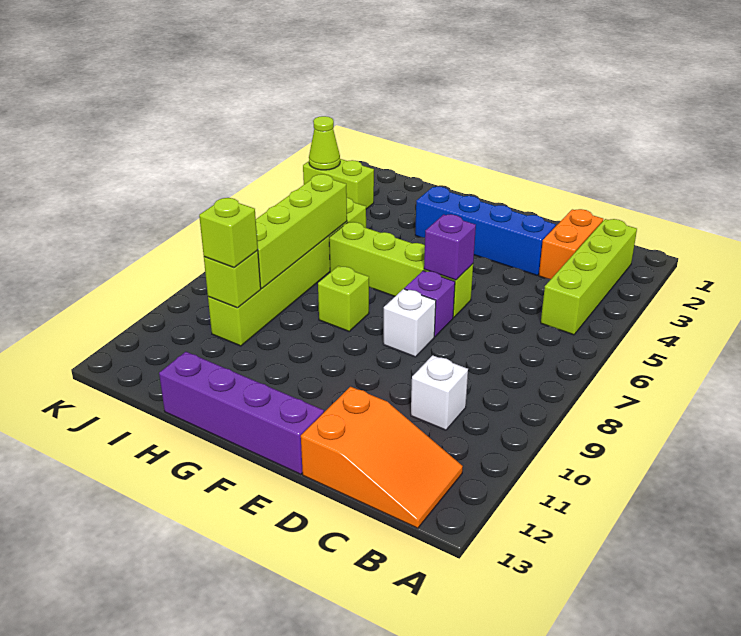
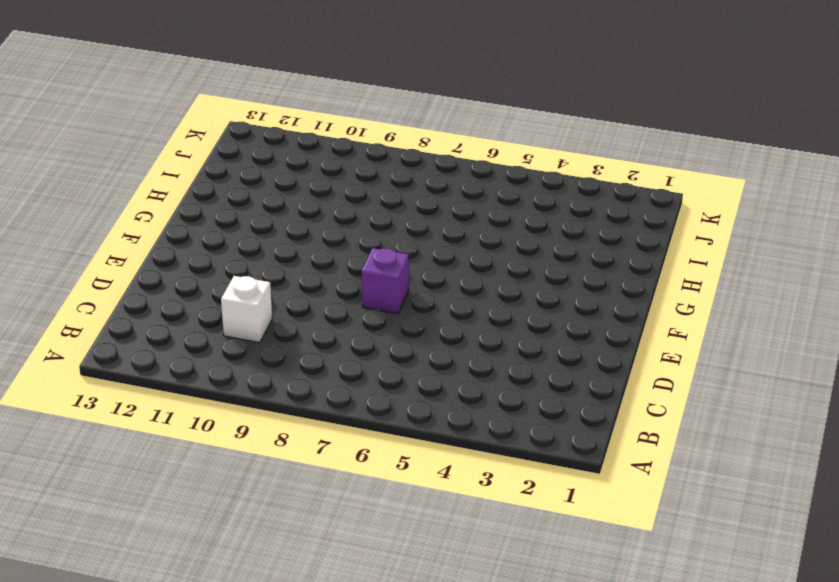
none -> lime brick B2:B5 level 1
none -> orange slope B12:D13 level 1 top D
none -> orange brick C2:C3 level 1

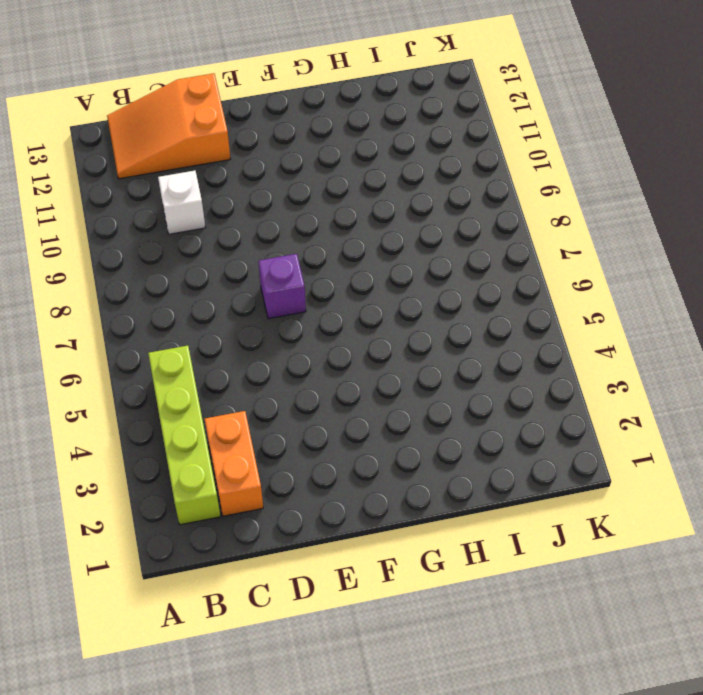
none -> blue brick D3:G3 level 1
none -> lime brick E6:H6 level 1
none -> white brick E8 level 1

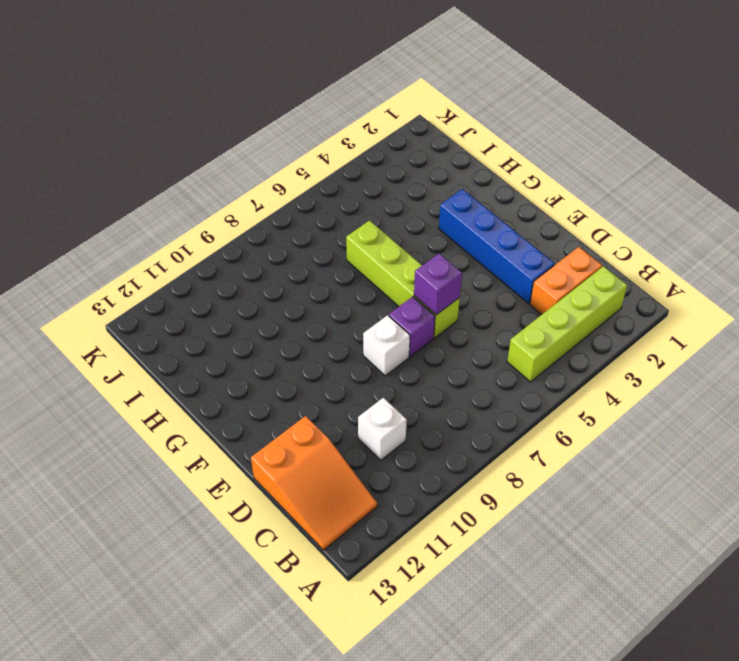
none -> purple brick E13:H13 level 1
none -> lime brick G8 level 1
none -> lime brick I5:I10 level 1

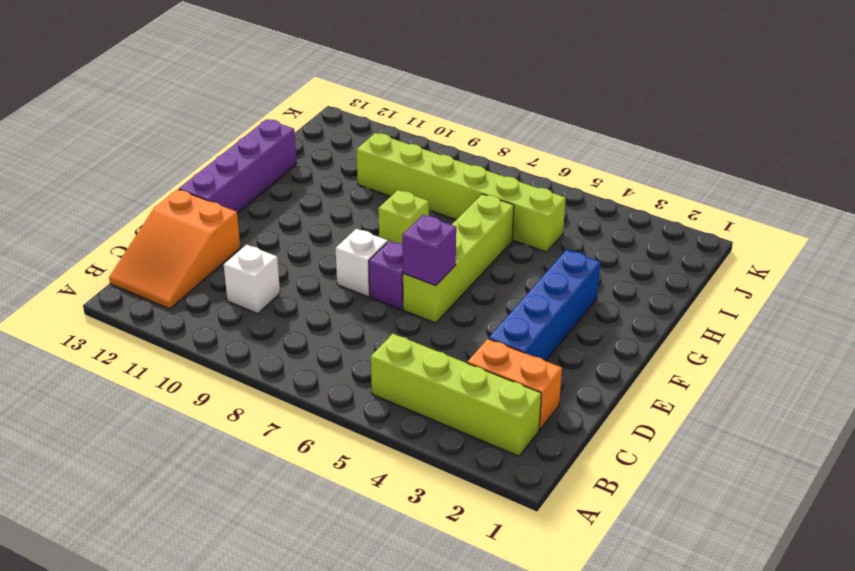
none -> lime brick J3:K3 level 1
none -> lime brick I6:I9 level 2
none -> lime brick I10 level 2

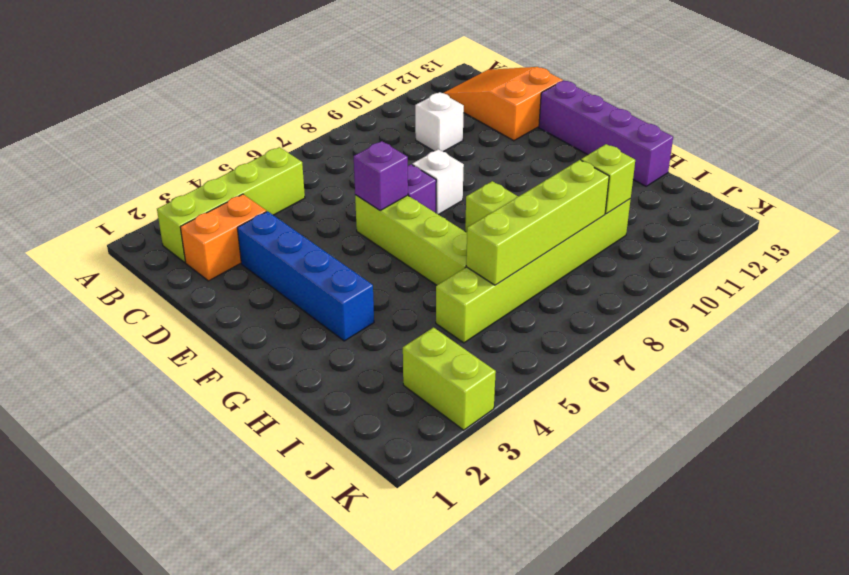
none -> lime cone K3 level 2
none -> lime brick I10 level 3

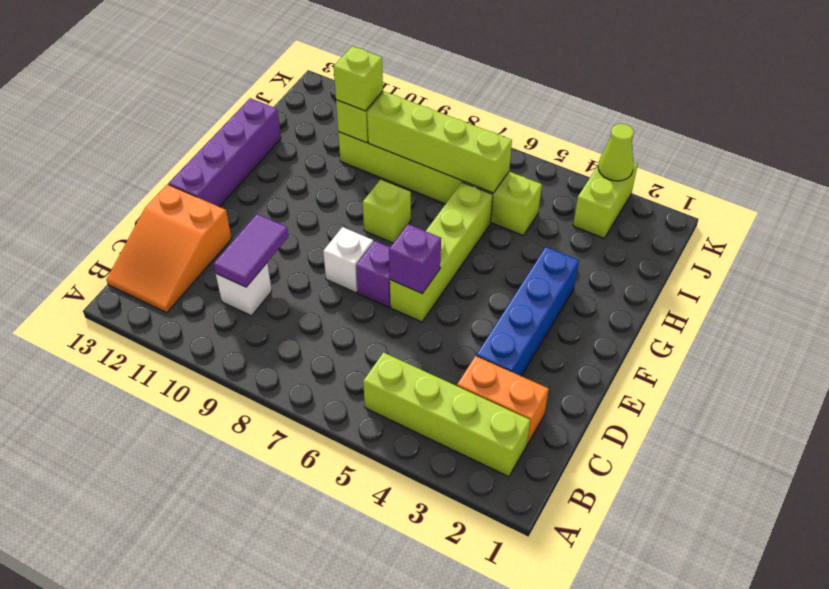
purple tile C10:D10 level 2 -> none

